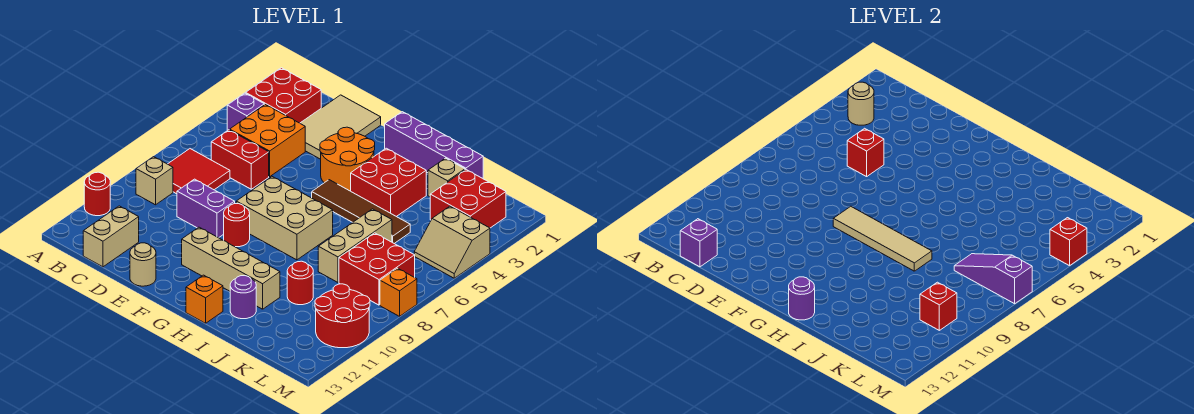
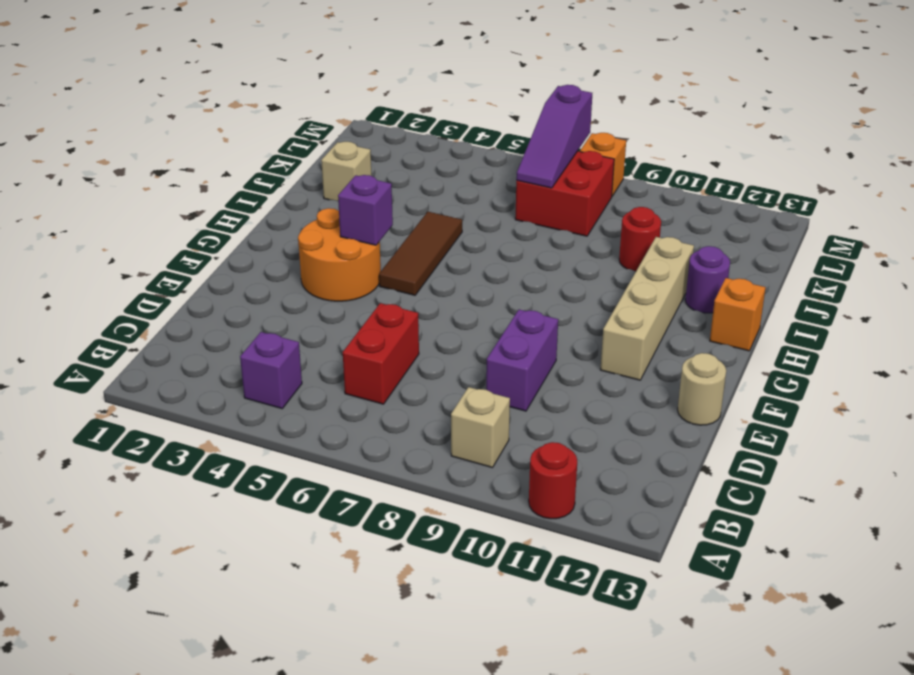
purple brick G4 level 2 -> purple brick C13 level 2
brown tile G5:I5 level 1 -> brown tile G5:J5 level 1
none -> red brick B2:C3 level 1
none -> red tile B7:C8 level 1
none -> orange brick C4:D5 level 1
none -> tan brick C12:C13 level 1

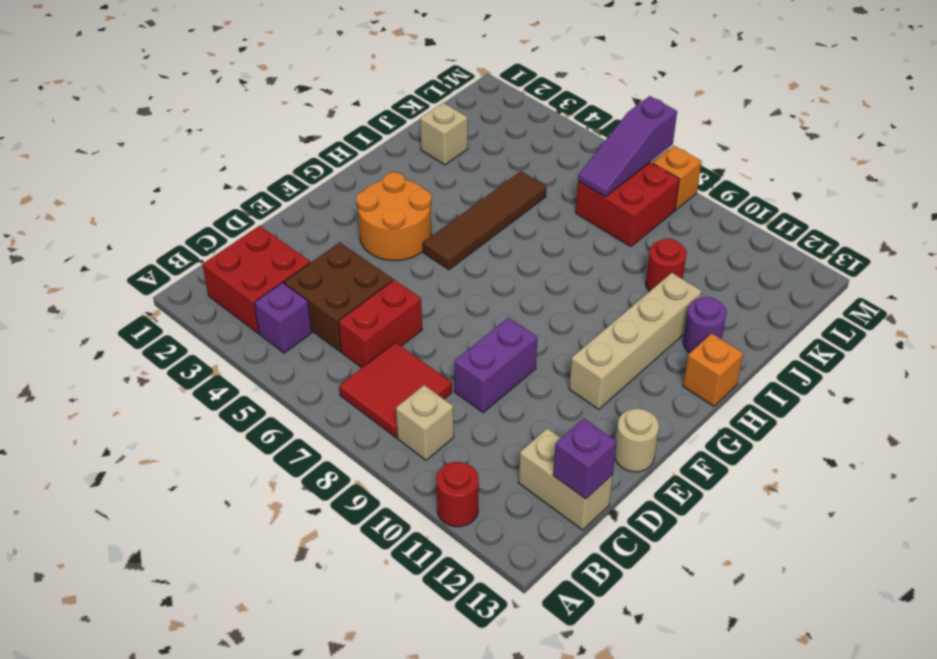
brown brick C4:D5 level 1 -> orange brick C4:D5 level 1
none -> tan tile D1:E3 level 1
none -> tan brick F7:H8 level 1
none -> red round brick F9 level 1
none -> purple brick G1:J1 level 1

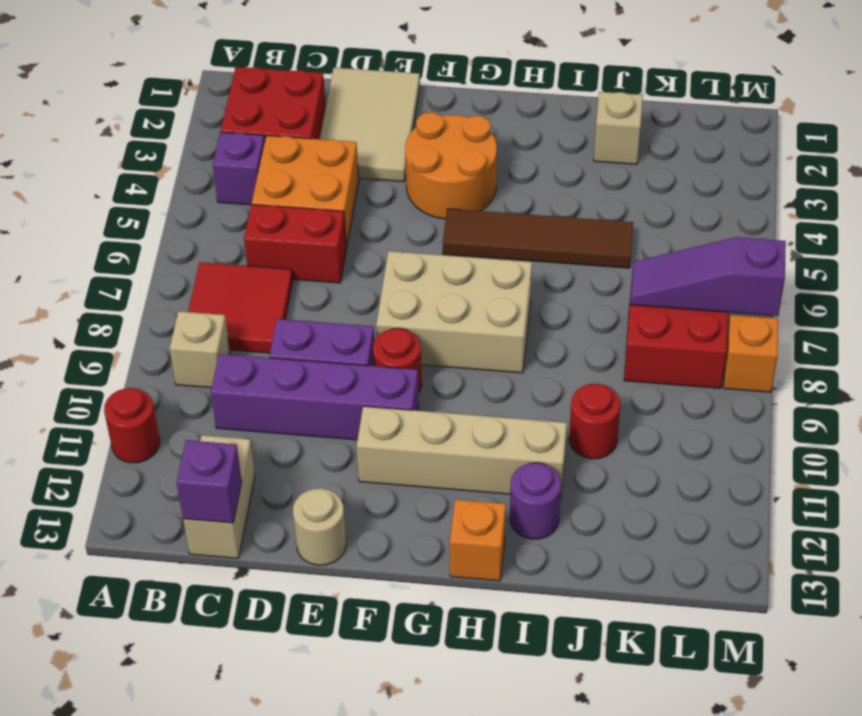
purple brick C10:F10 level 1 -> purple brick G1:J1 level 1
none -> red brick H3:I4 level 1
none -> tan brick J6:J8 level 1
none -> red brick K2:L3 level 1
none -> tan slope L4:M5 level 1 top 4

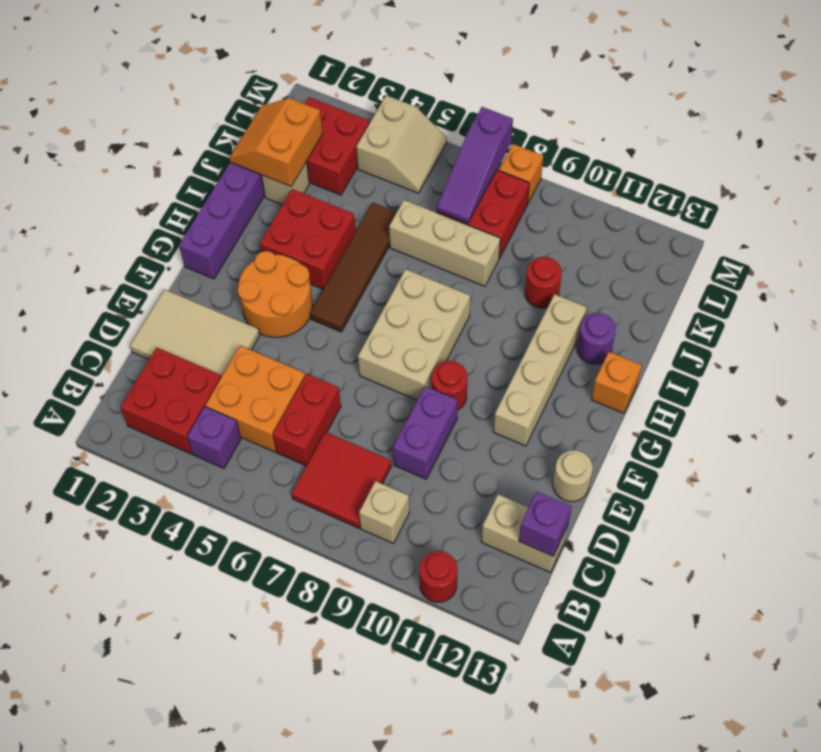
orange slope J1:K2 level 2 top 2 -> none
none -> red round brick L10:M11 level 1
none -> tan round brick B3 level 2
none -> red brick D5 level 2
none -> tan tile F8:I8 level 2

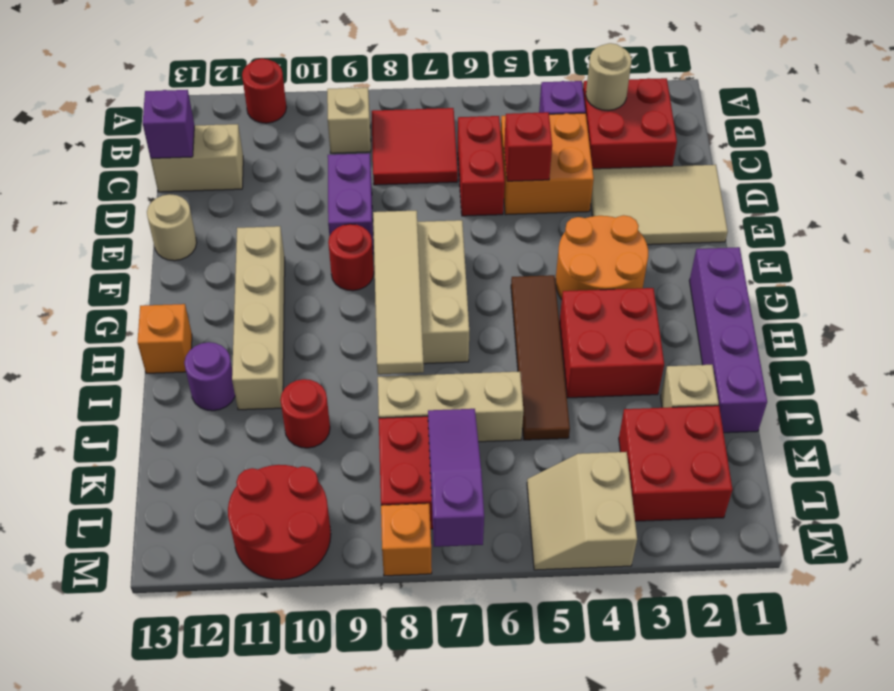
none -> purple round brick H13 level 2
none -> red brick L10 level 2
none -> red brick M4 level 2

